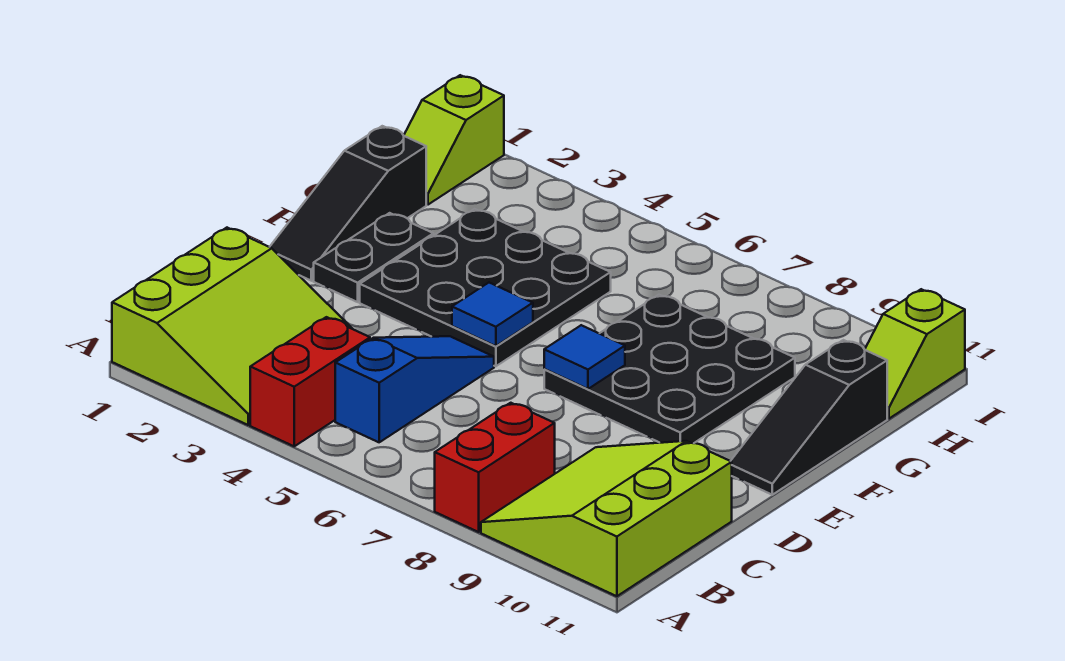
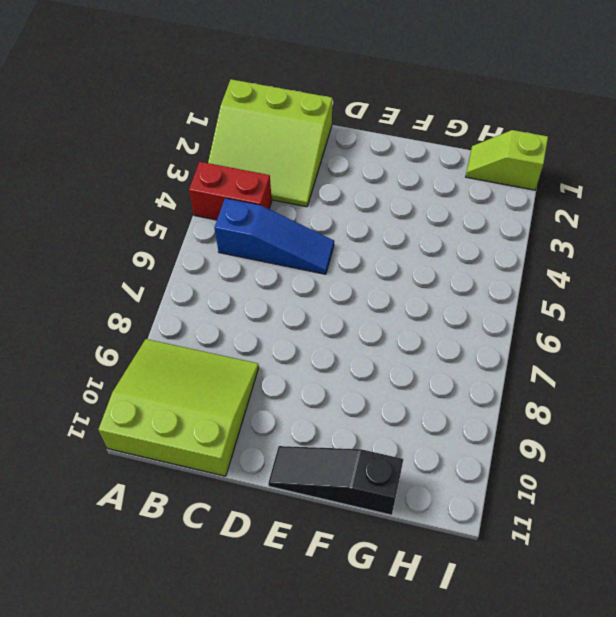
none -> red brick A8:B8 level 1
none -> black slope E1:G1 level 1 top G
none -> black plate E2:F2 level 1

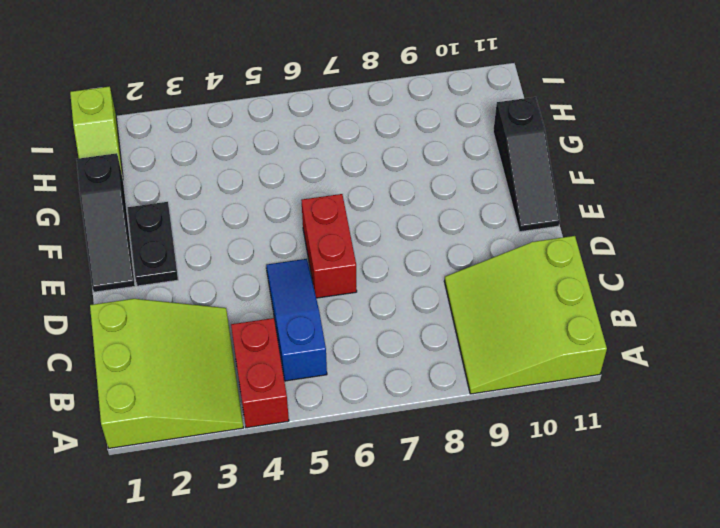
red brick D6:E6 level 1 -> red brick A8:B8 level 1
none -> black plate E3:G5 level 1
none -> black plate E7:G9 level 1
none -> lime slope H11:I11 level 1 top I

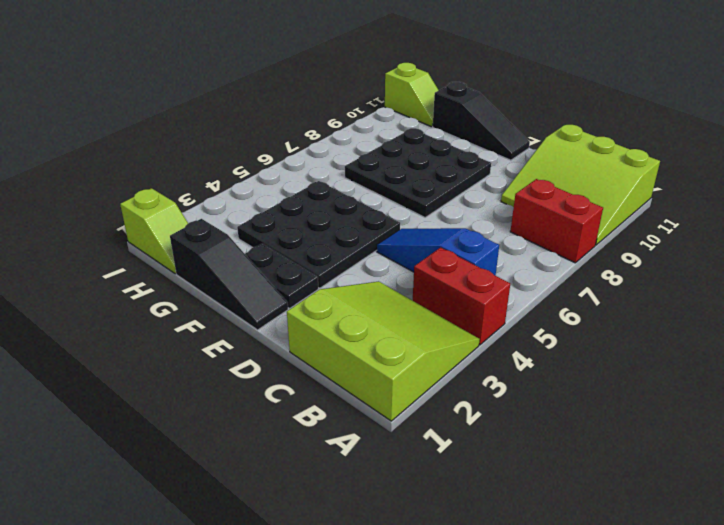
none -> blue tile E5 level 2
none -> blue tile E7 level 2

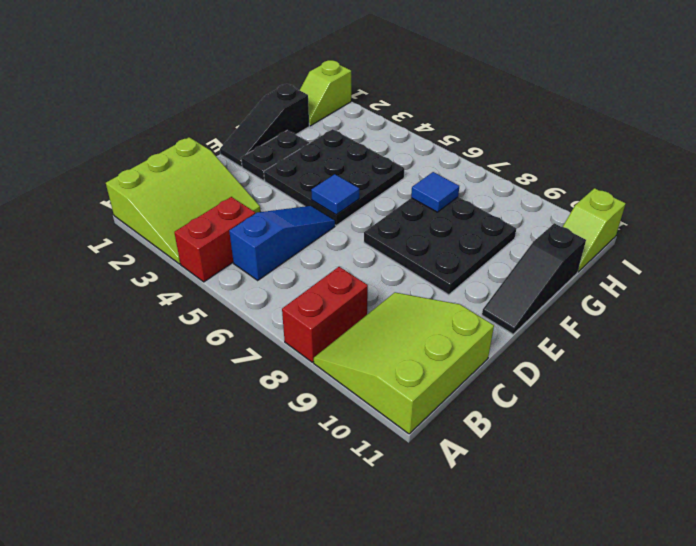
blue tile G7 level 2 -> blue tile E7 level 2

